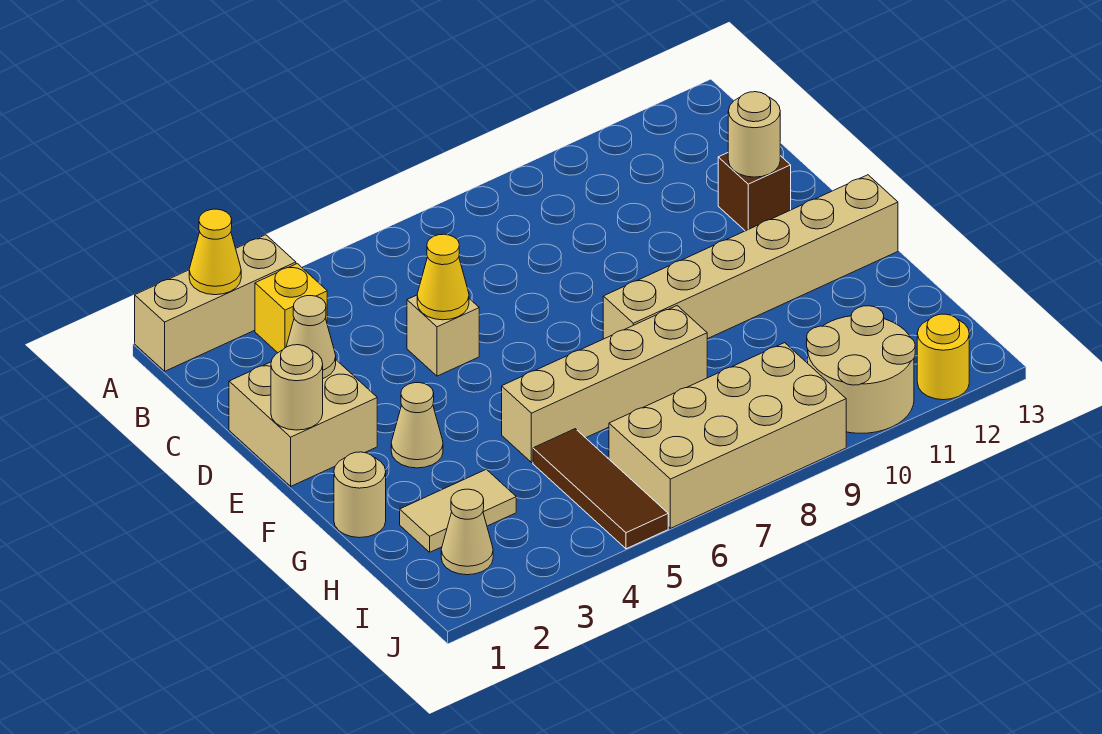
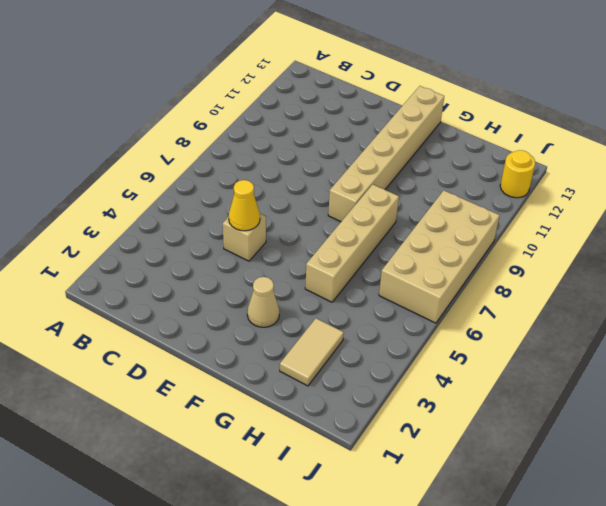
none -> tan brick A1:A3 level 1
none -> yellow brick B3 level 1
none -> tan brick D1:E2 level 1

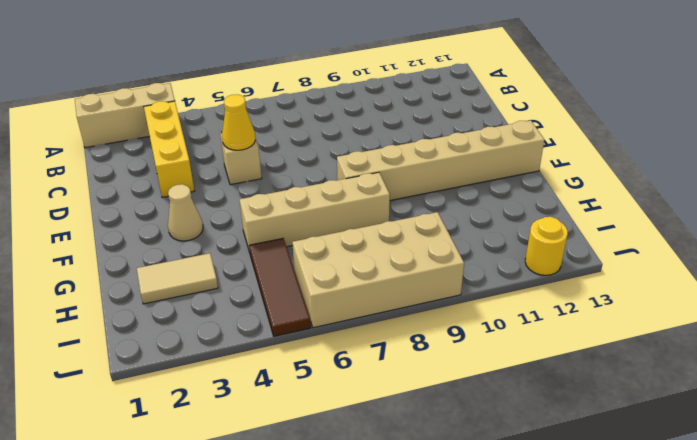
yellow brick B3:D3 level 1 -> yellow brick B3 level 1
none -> tan brick D1:E2 level 1
none -> brown brick D12 level 1
none -> tan round brick G1 level 1

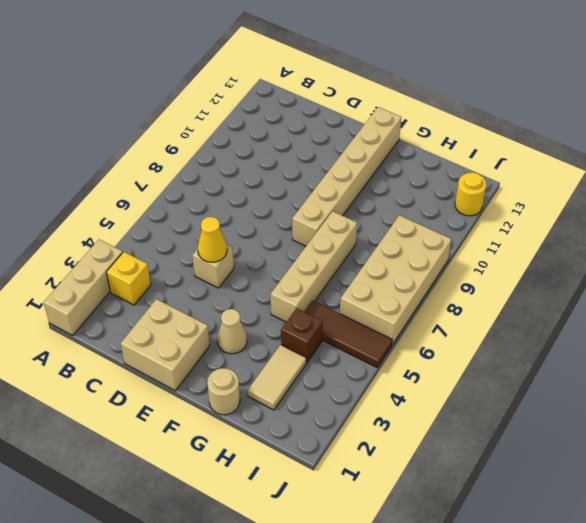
brown brick H4 level 1 -> brown brick D12 level 1
none -> tan cone I2 level 1
none -> tan round brick I10:J11 level 1
none -> yellow cone A2 level 2

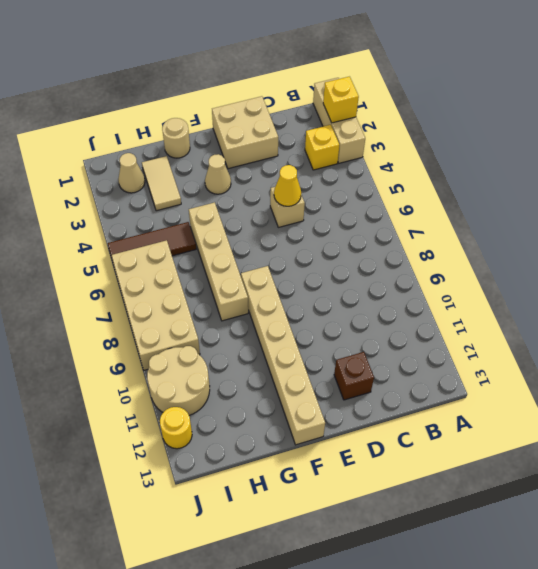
yellow brick A2 level 2 -> yellow cone A2 level 2
none -> tan cone D2 level 2
none -> tan round brick D12 level 2
none -> tan round brick E1 level 2

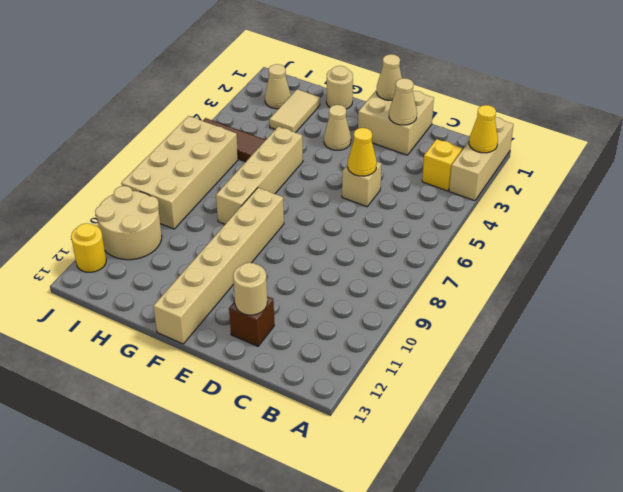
tan cone E1 level 2 -> tan round brick E1 level 2

